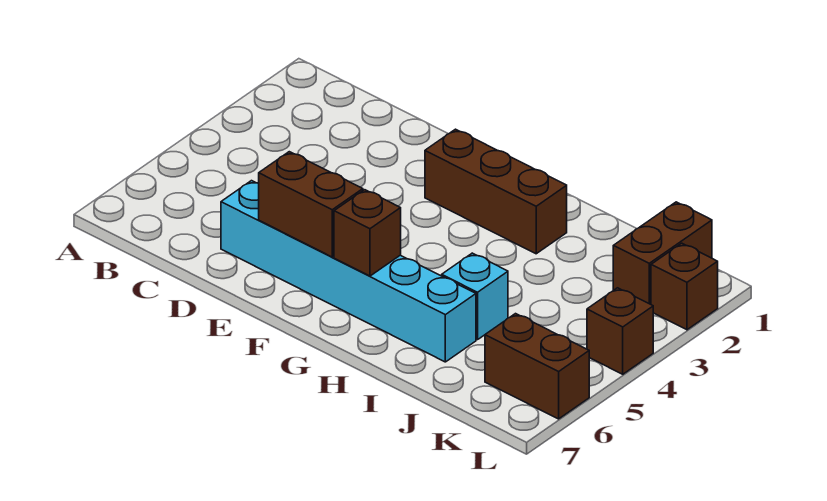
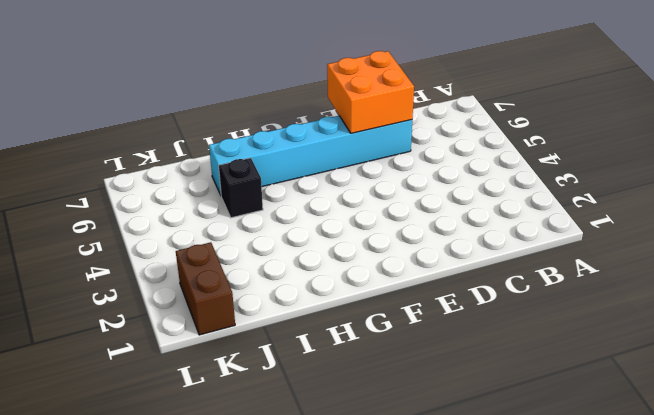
orange brick D6:E7 level 2 -> brown brick E6:F6 level 2
black brick I5 level 1 -> cyan brick I5 level 1
none -> brown brick F2:H2 level 1
none -> brown brick K6:L6 level 1

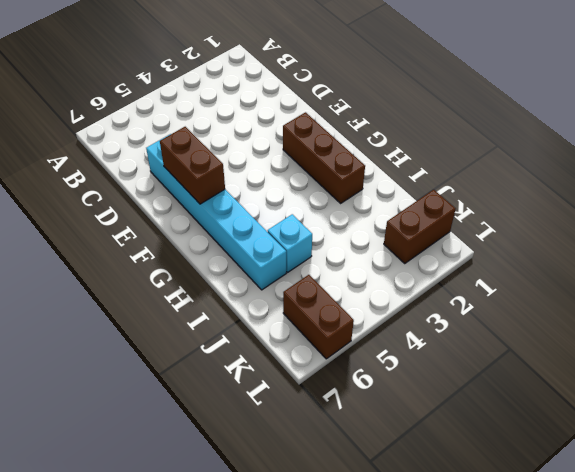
none -> brown brick L2 level 1
none -> brown brick L4 level 1

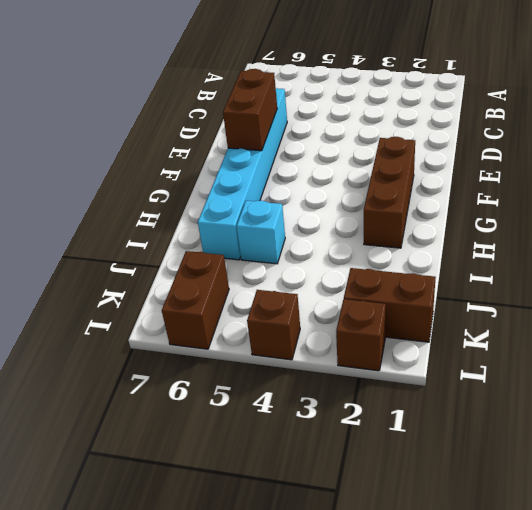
none -> brown brick G6 level 2

